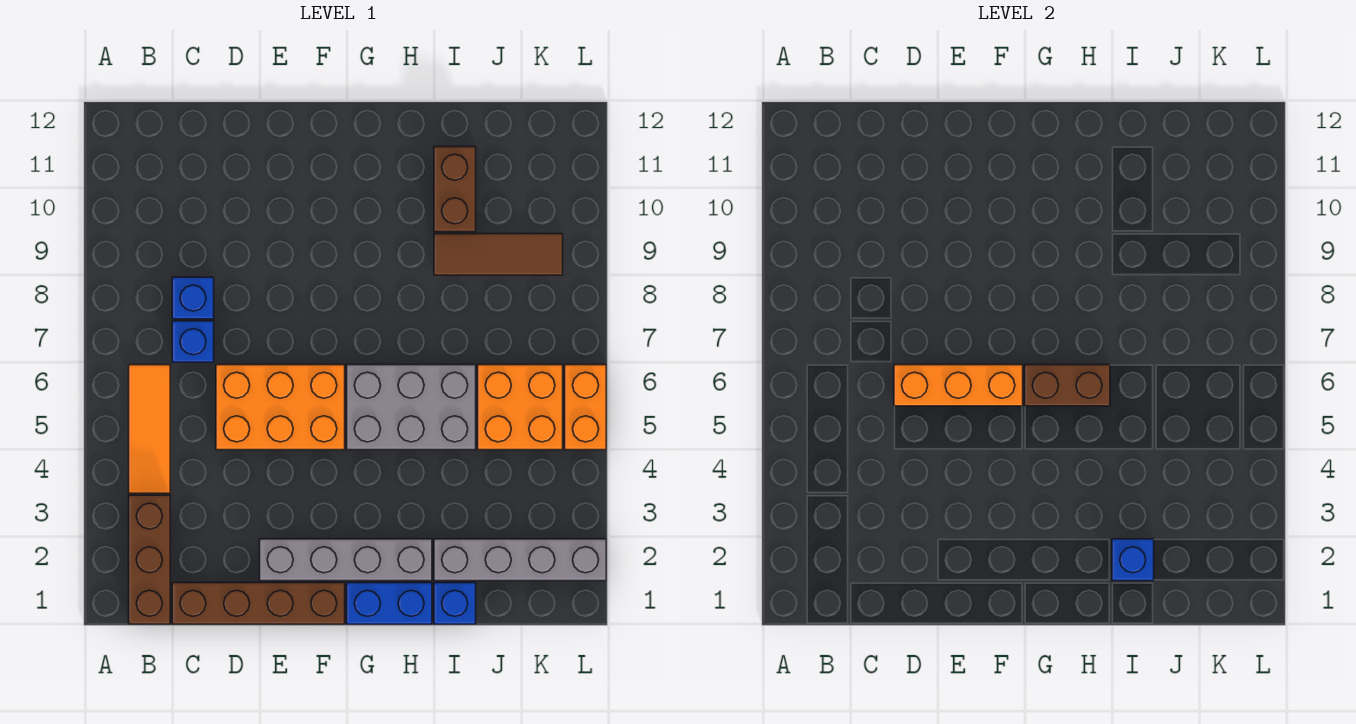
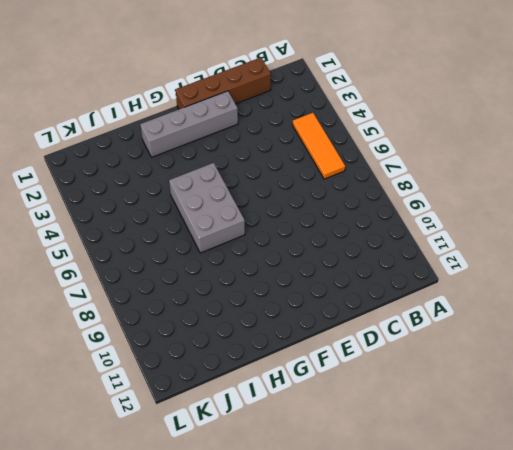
grey brick G5:H7 level 1 -> grey brick G5:I6 level 1
none -> brown brick B1:B3 level 1
none -> blue brick C7 level 1
none -> blue brick C8 level 1

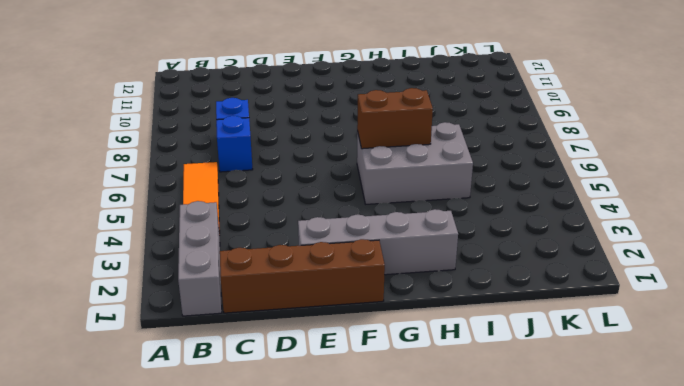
grey brick B1:B3 level 1 -> brown brick B1:B3 level 1
none -> orange brick D5:F6 level 1
none -> blue brick G1:H1 level 1
none -> blue brick I1 level 1

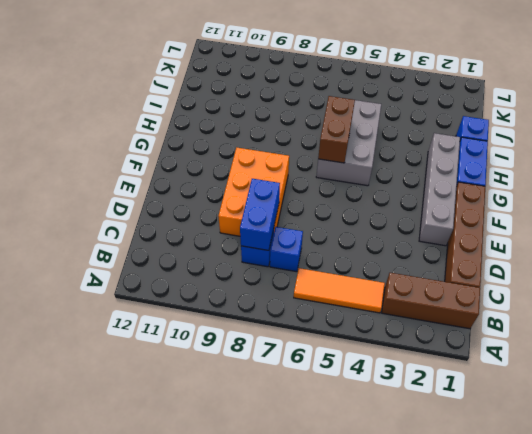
blue brick C8:D8 level 2 -> none
orange brick D8:F9 level 1 -> orange brick D5:F6 level 1
none -> grey brick I2:L2 level 1
none -> brown tile I9:K9 level 1
none -> brown brick I10:I11 level 1

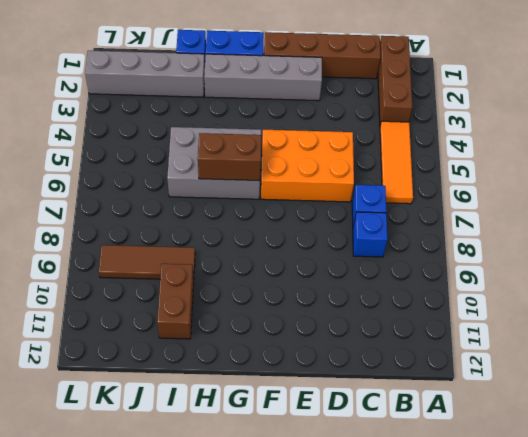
none -> orange brick J5:K6 level 1
none -> orange brick L5:L6 level 1
none -> orange brick D6:F6 level 2

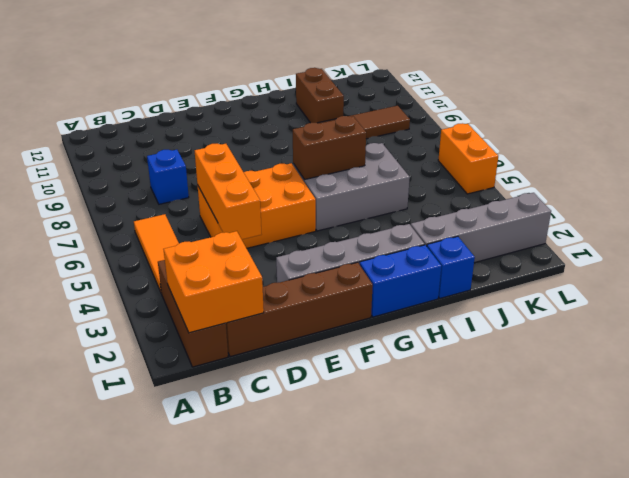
orange brick B1:C2 level 2 -> orange brick J5:K6 level 1
orange brick D4:D6 level 2 -> orange brick D6:F6 level 2
none -> blue brick C7 level 1
none -> blue brick I2 level 2

